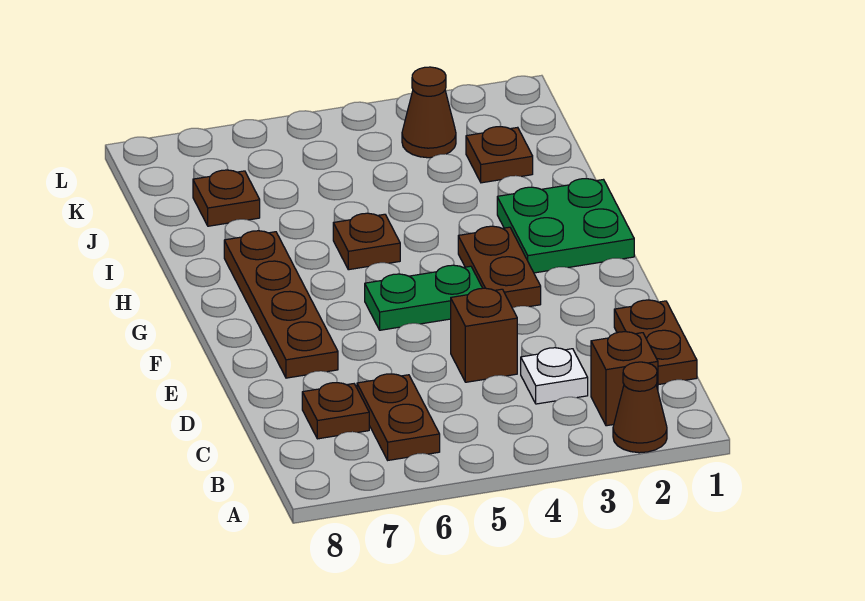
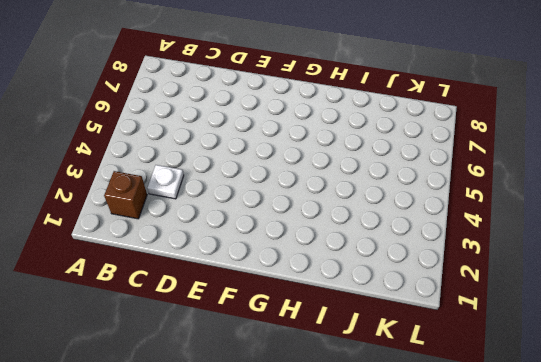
none -> brown cone A2 level 1
none -> brown plate B6:C6 level 1
none -> brown plate C1:D1 level 1

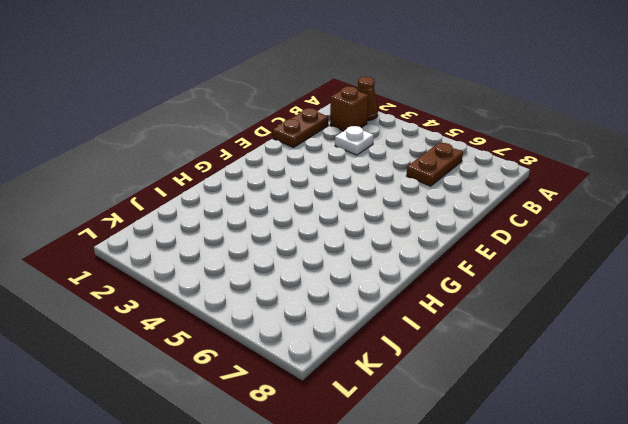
none -> brown plate C7 level 1
none -> brown brick D4 level 1
none -> brown plate E7:H7 level 1

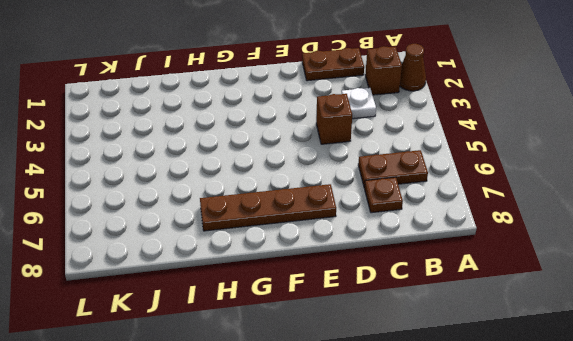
none -> brown plate F3:G3 level 1
none -> green plate F4:F5 level 1
none -> green plate G1:H2 level 1

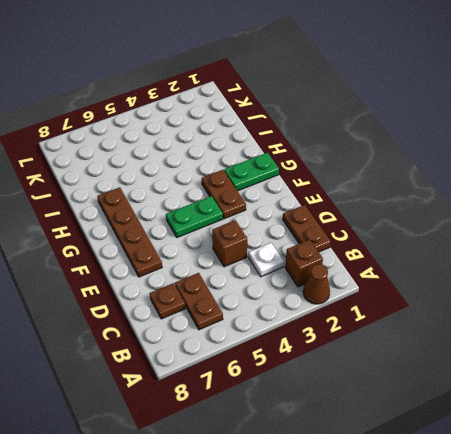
green plate G1:G2 level 1 -> green plate G1:H2 level 1
none -> brown plate H5 level 1
none -> brown plate J2 level 1
none -> brown plate J7 level 1

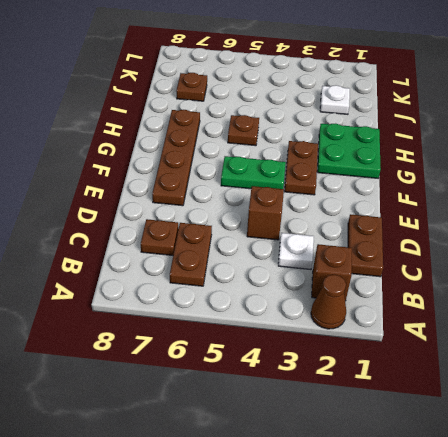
white plate J2 level 1 -> brown plate J2 level 1
none -> brown cone K3 level 1

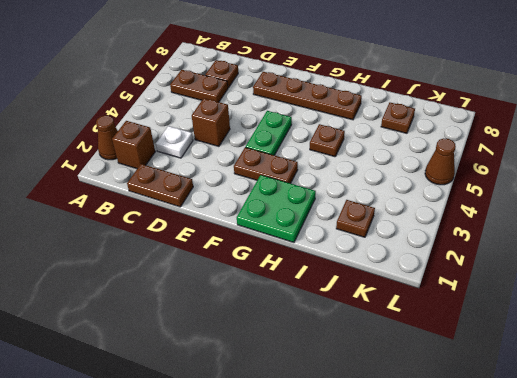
brown cone L5 level 1 -> brown cone K3 level 1

